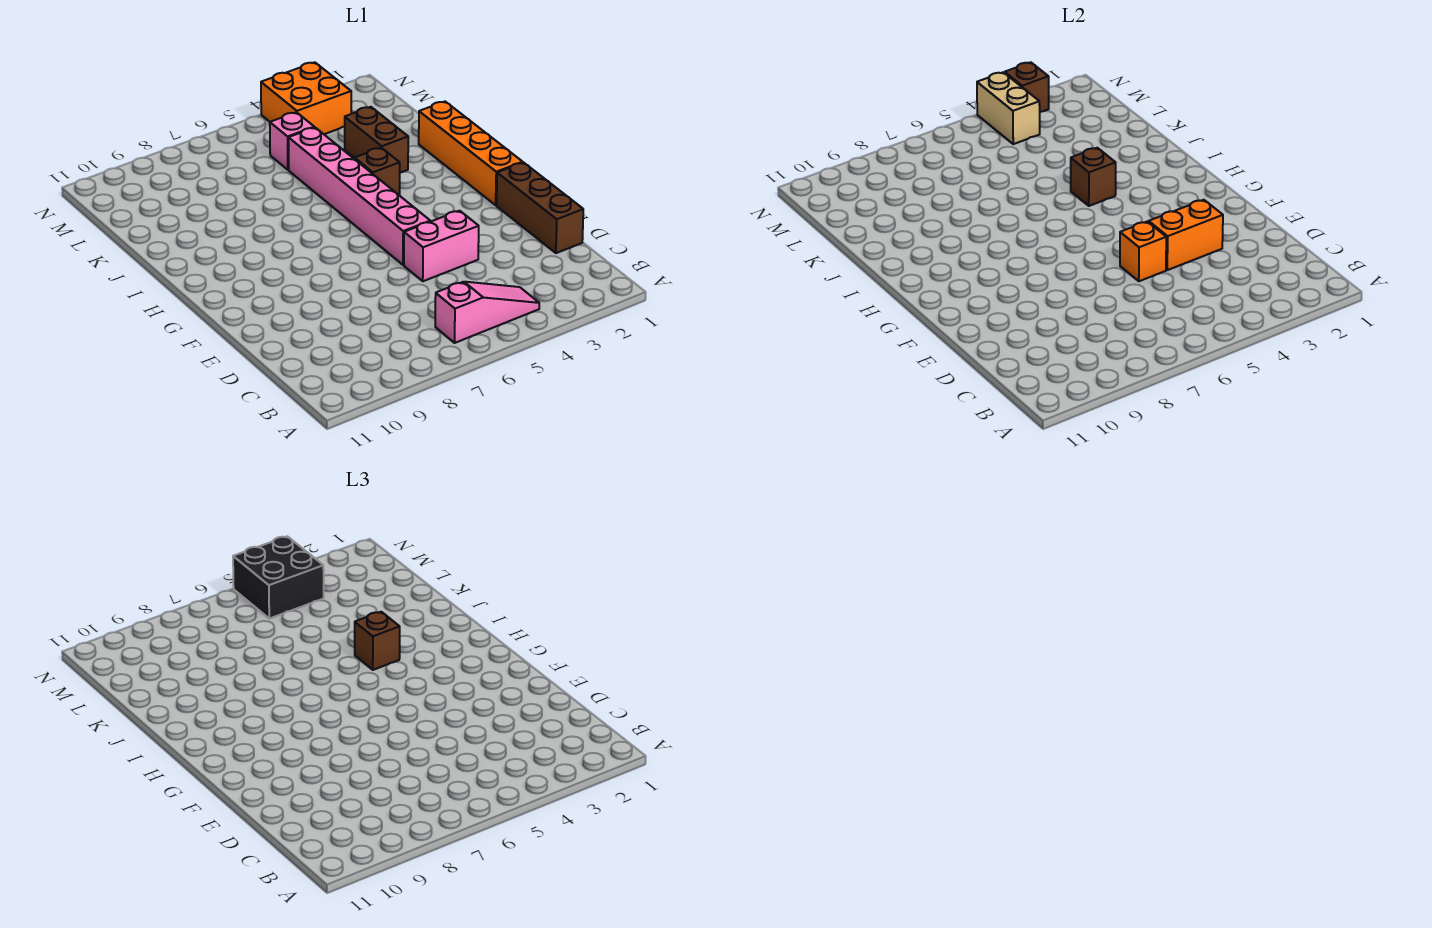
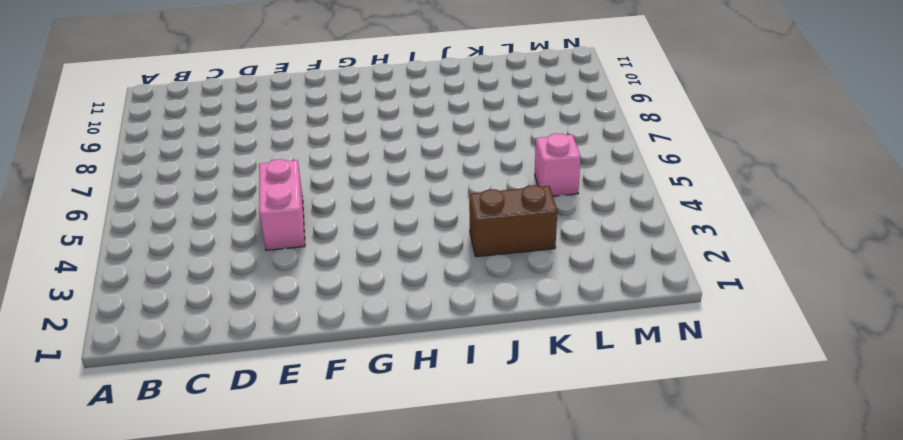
none -> pink slope B4:B6 level 1 top 6
none -> brown brick D1:F1 level 1
none -> pink brick F5:K5 level 1

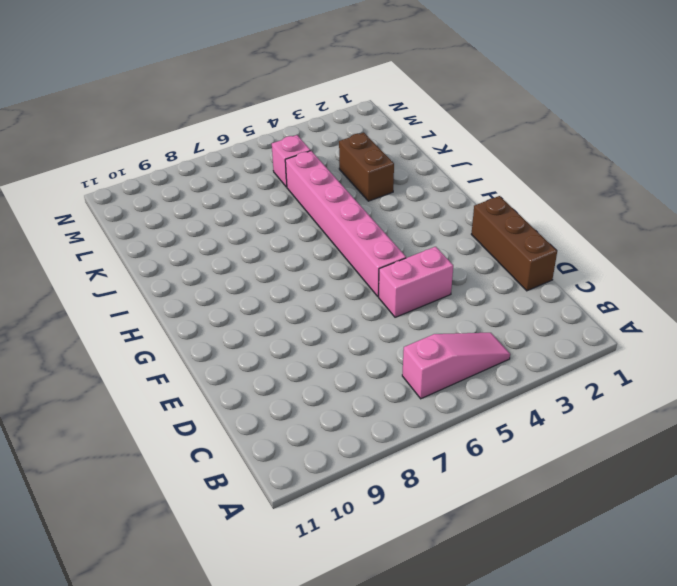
none -> orange brick G1:J1 level 1
none -> brown brick I4 level 1
none -> orange brick M3:N4 level 1

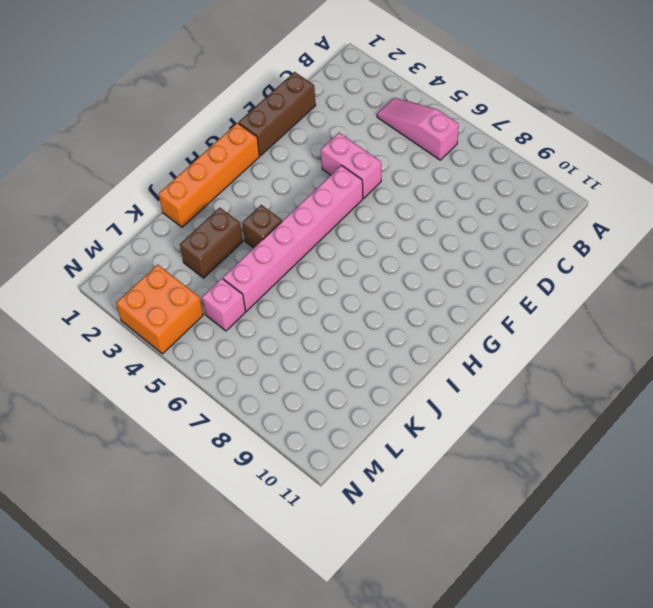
none -> orange brick E3:E4 level 2
none -> orange brick E5 level 2
none -> brown brick I4 level 2

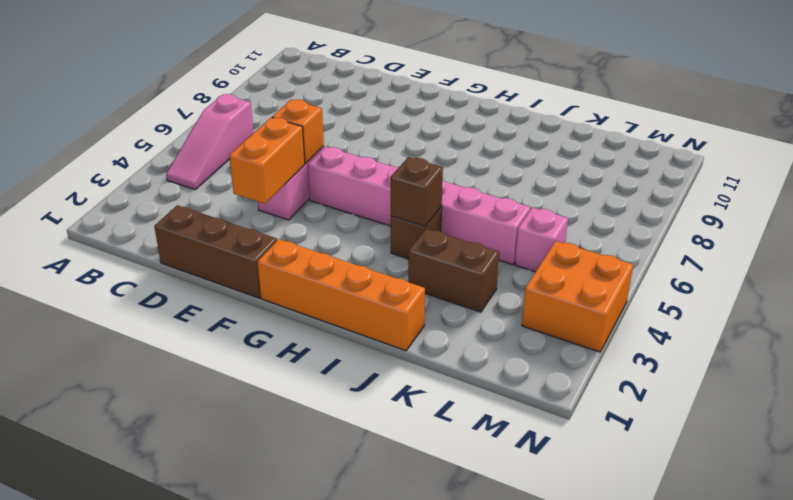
none -> tan brick M4:N4 level 2
none -> brown brick N3 level 2
none -> brown brick I4 level 3

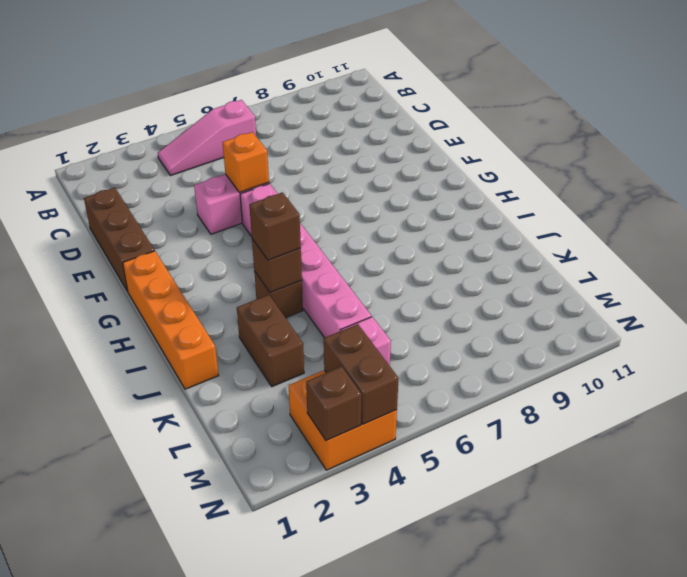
brown brick M4:N4 level 2 -> tan brick M4:N4 level 2
none -> orange brick E3:E4 level 2
none -> black brick M4:N5 level 3

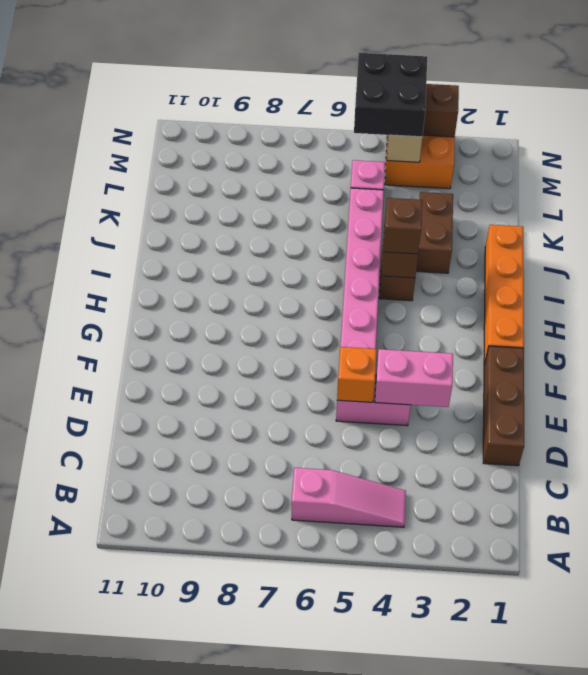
pink brick E3:E4 level 2 -> orange brick E3:E4 level 2

